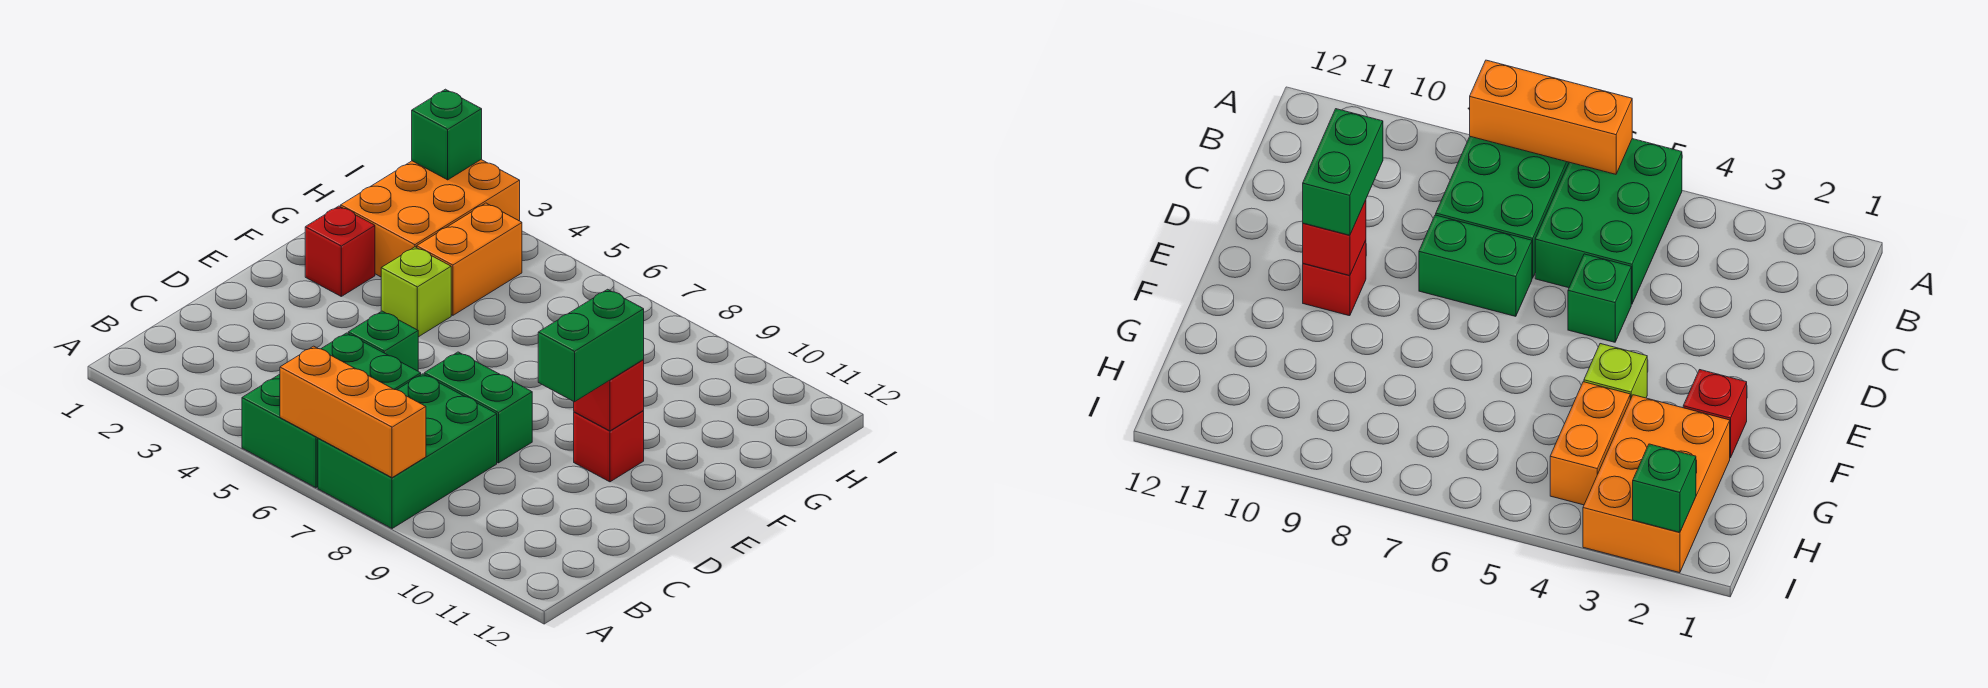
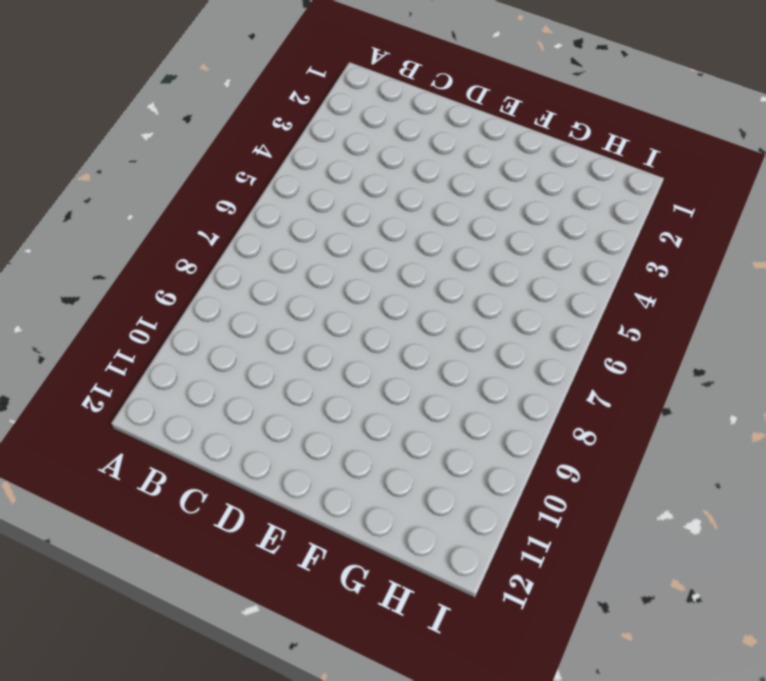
none -> green brick A5:C6 level 1
none -> green brick A7:C8 level 1
none -> green brick D5 level 1

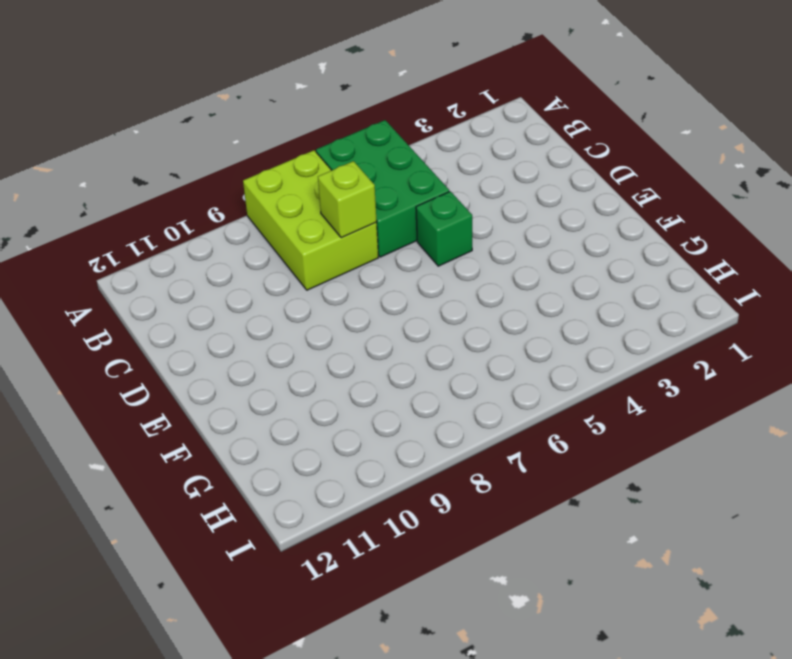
lime brick A7:C8 level 1 -> green brick A7:C8 level 1
lime brick C7 level 2 -> lime brick F4 level 1
none -> green brick D7:D8 level 1
none -> red brick E10 level 1
none -> red brick F2 level 1

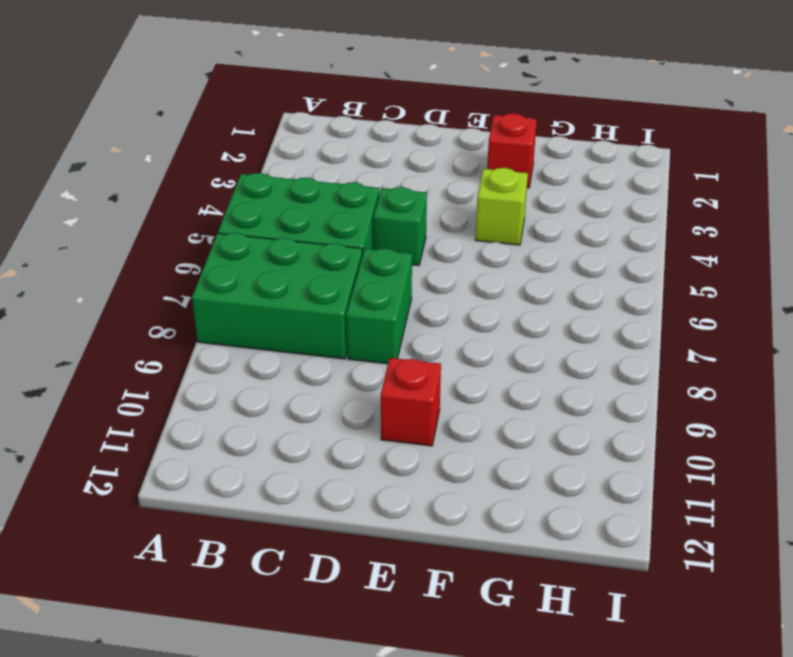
none -> orange brick G2:I3 level 1
none -> orange brick G4:H4 level 1
none -> orange brick A6:A8 level 2

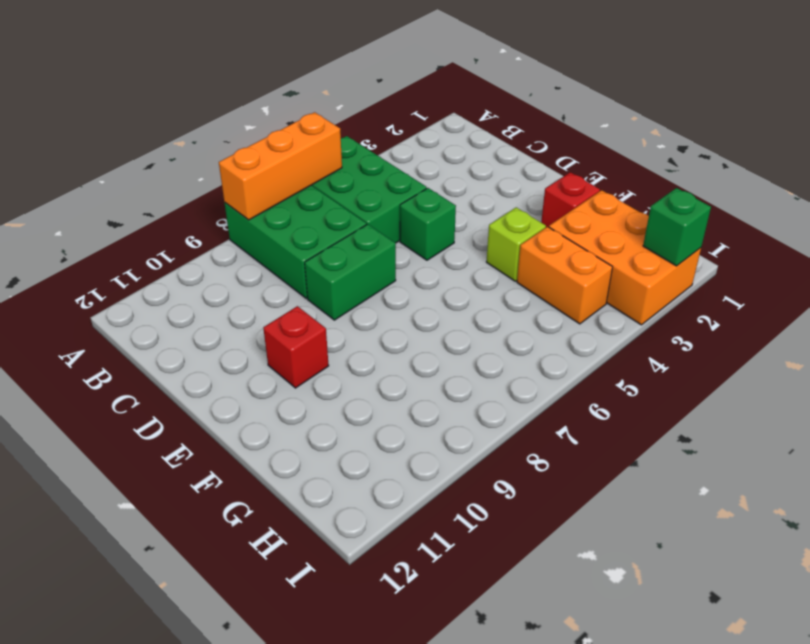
none -> red brick E10 level 2
none -> green brick D10:E10 level 3

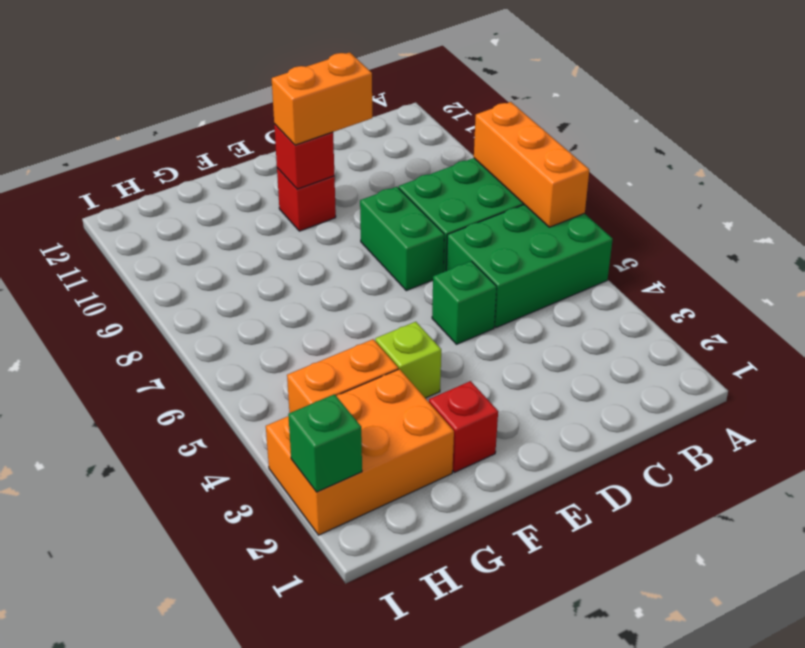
orange brick D10:E10 level 3 -> green brick D10:E10 level 3

